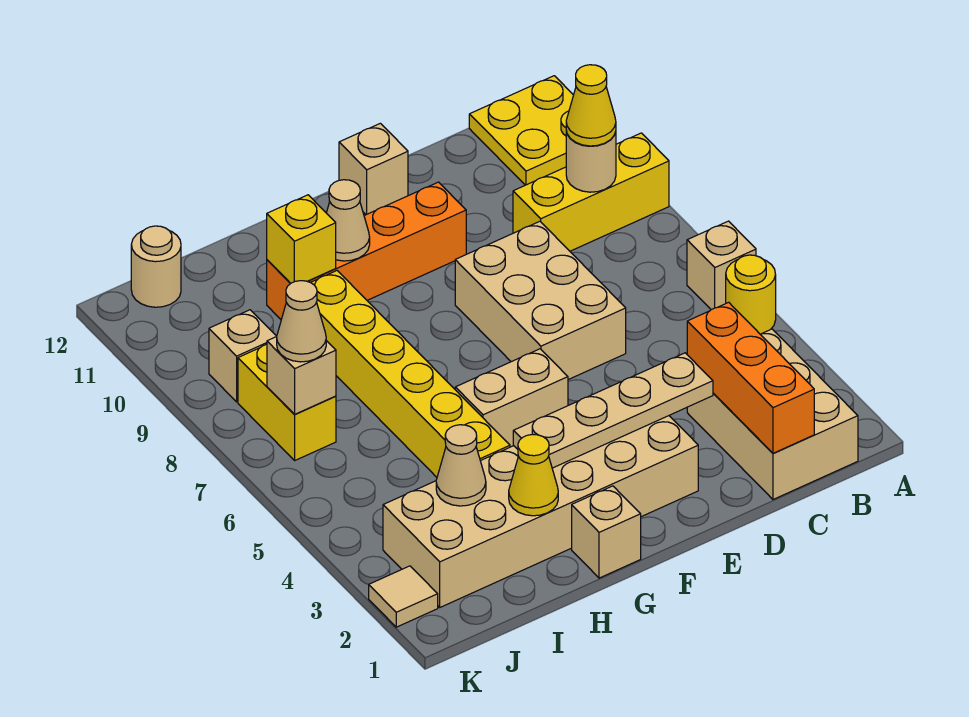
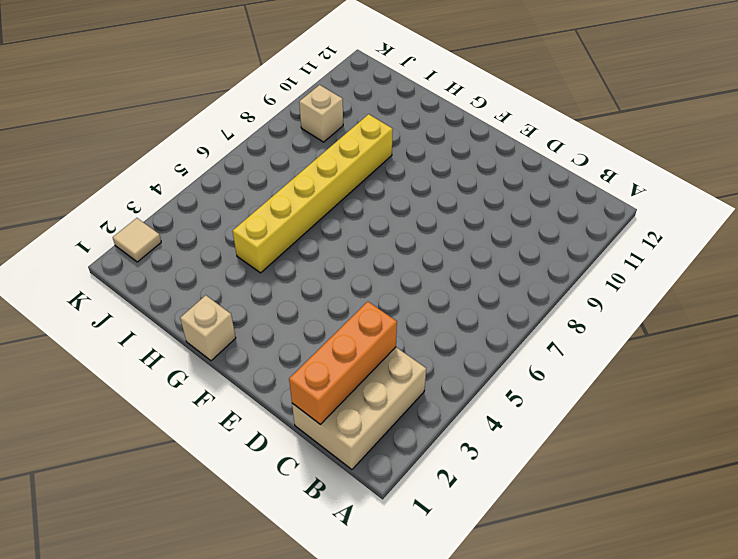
none -> yellow round brick A5 level 1
none -> tan brick A6 level 1
none -> yellow brick A9:C9 level 1

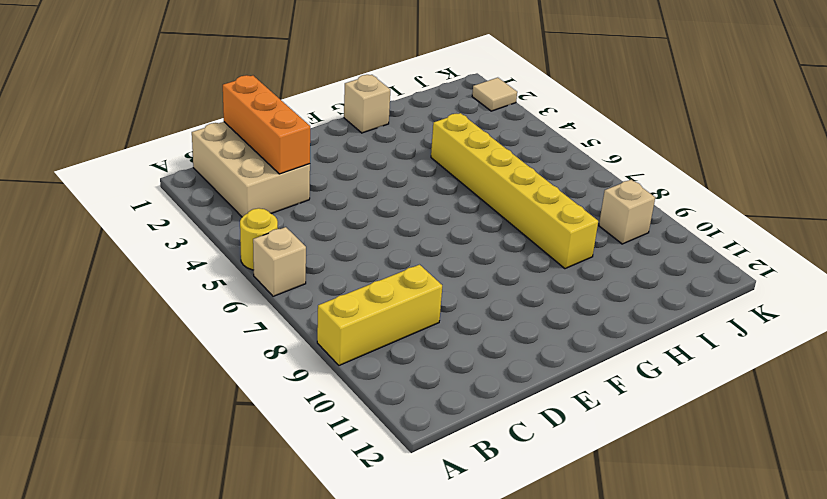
none -> yellow plate A11:B12 level 1
none -> tan brick D6:E8 level 1
none -> tan brick E2:J3 level 1

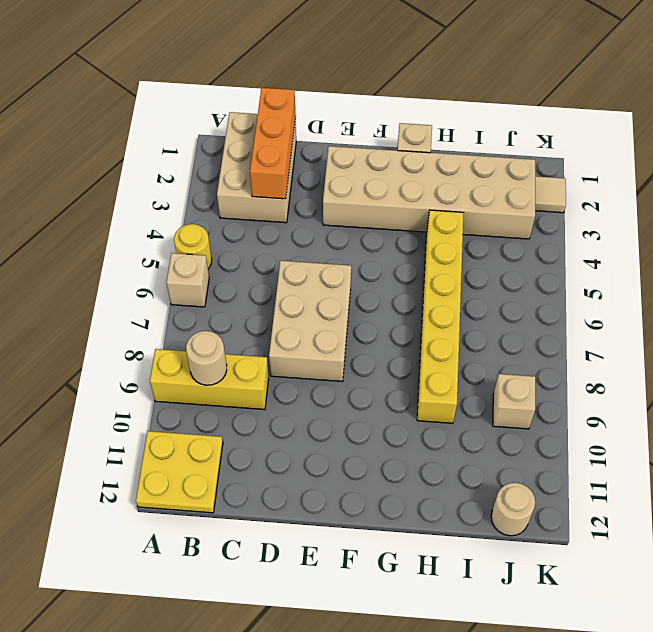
none -> orange brick E10:H10 level 1
none -> tan brick E12 level 1
none -> tan brick F5:G5 level 1

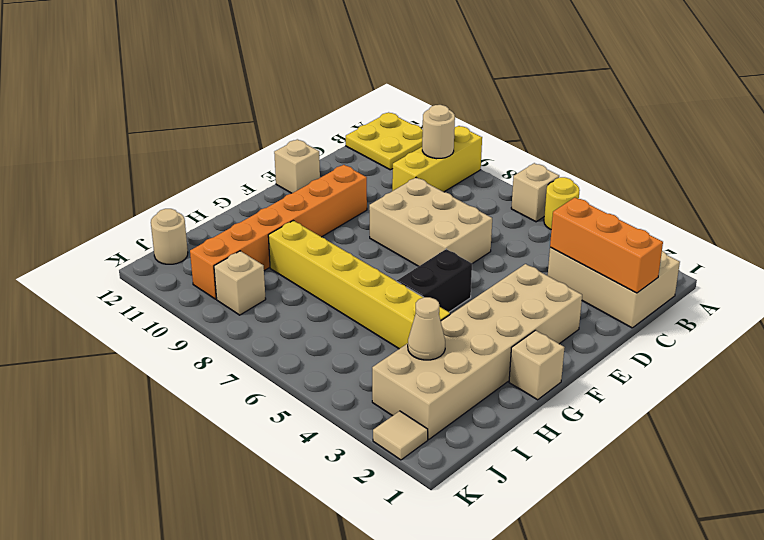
orange brick E10:J10 level 1 -> orange brick E10:H10 level 1
black brick F5:G5 level 1 -> tan brick F5:G5 level 1
none -> yellow brick J7:J8 level 1
none -> tan plate D3:G3 level 2
none -> tan cone G10 level 2

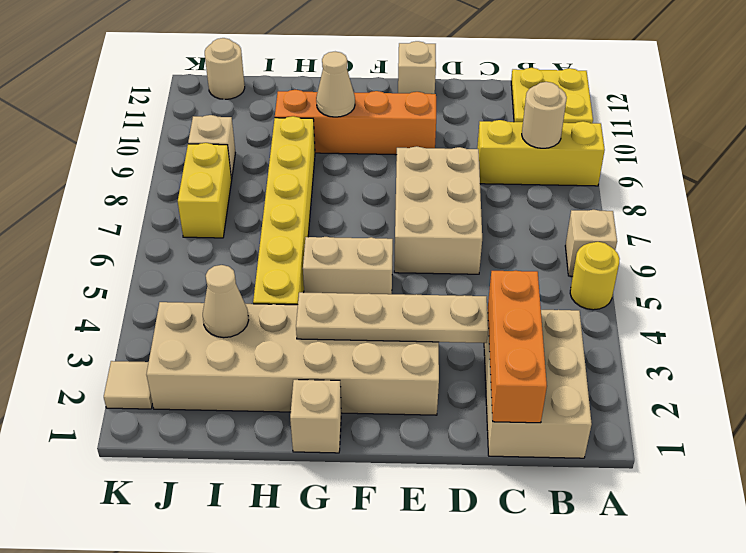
none -> yellow cone H2 level 2
none -> yellow brick H10 level 2
none -> tan brick J7 level 2

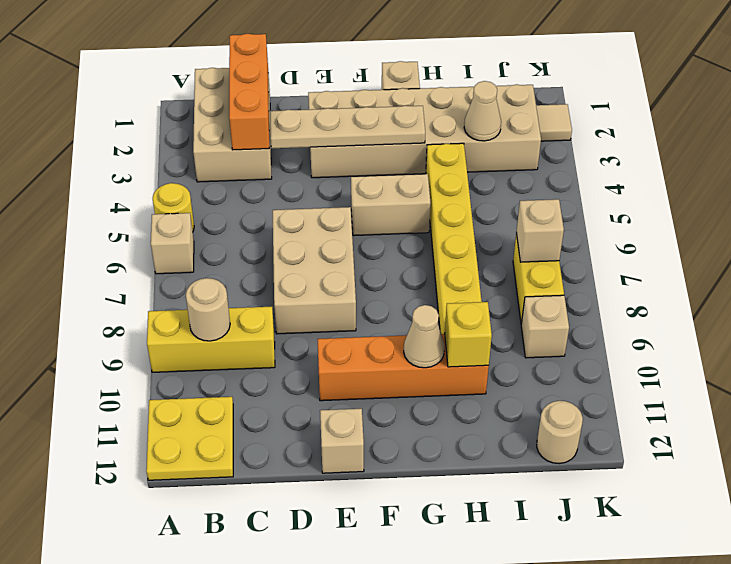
none -> yellow cone H2 level 2
none -> yellow cone B9 level 3
none -> tan cone J7 level 3

